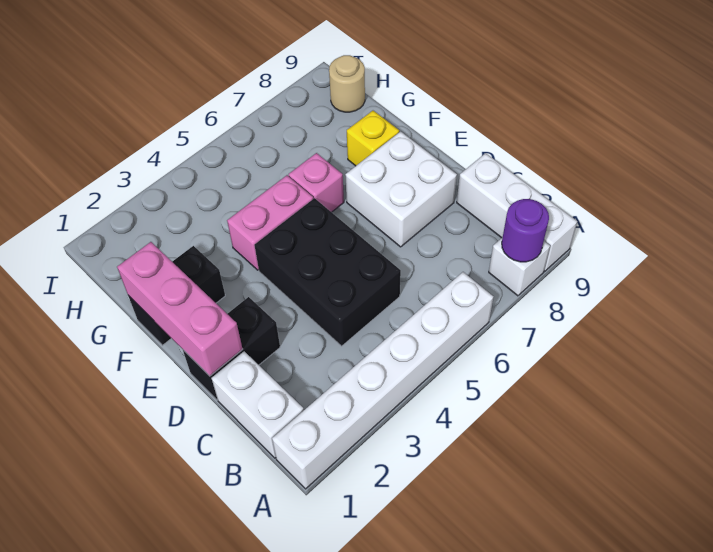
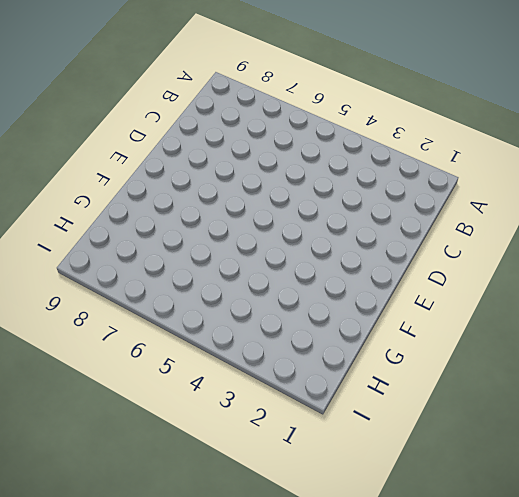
none -> white brick A1:A6 level 1
none -> white brick A8 level 1
none -> white brick A9:C9 level 1

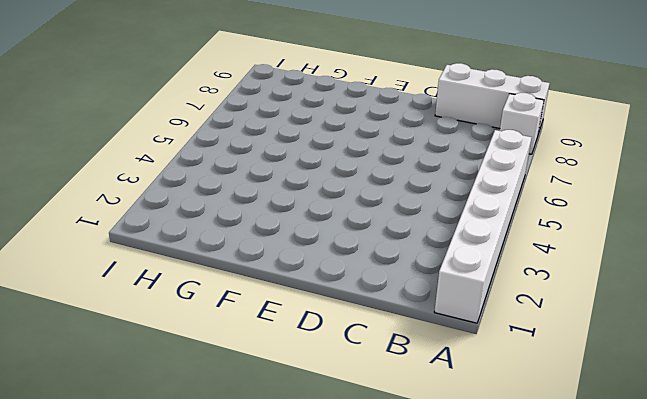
none -> white brick B1:C1 level 1
none -> black brick C4:E5 level 1
none -> black brick D1:D2 level 1

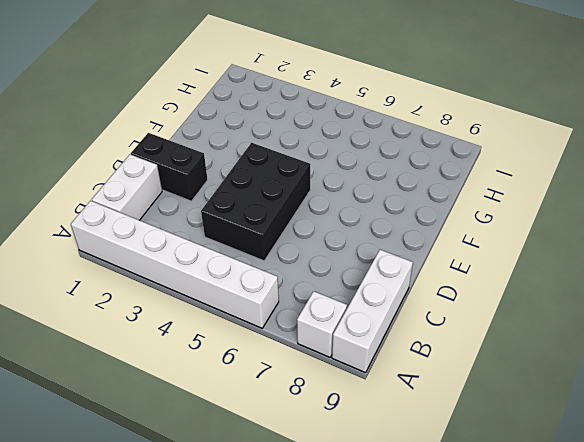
none -> white brick D7:E8 level 1
none -> black brick F1:F2 level 1
none -> pink brick F4:F5 level 1

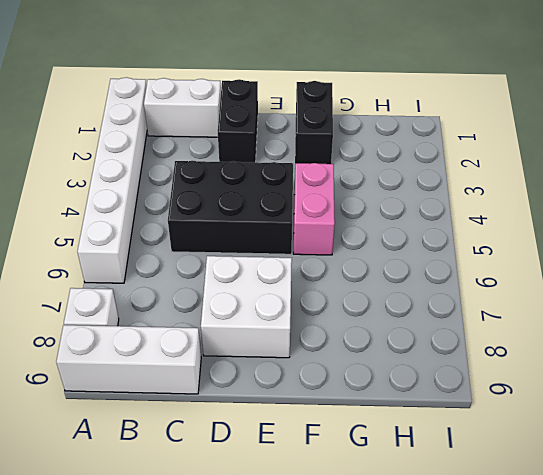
none -> pink brick F6 level 1
none -> yellow brick F8 level 1
none -> tan round brick H9 level 1

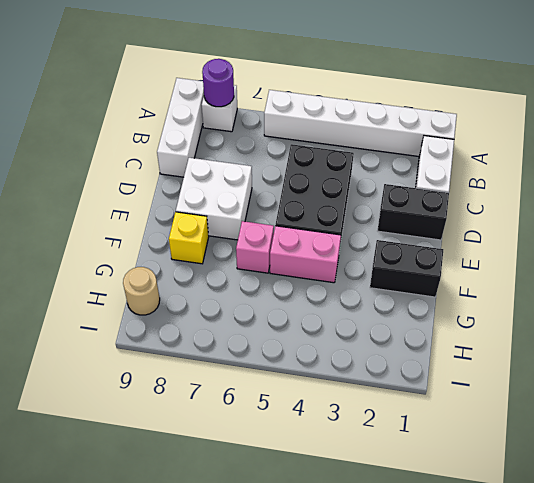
none -> pink brick D1:F1 level 2

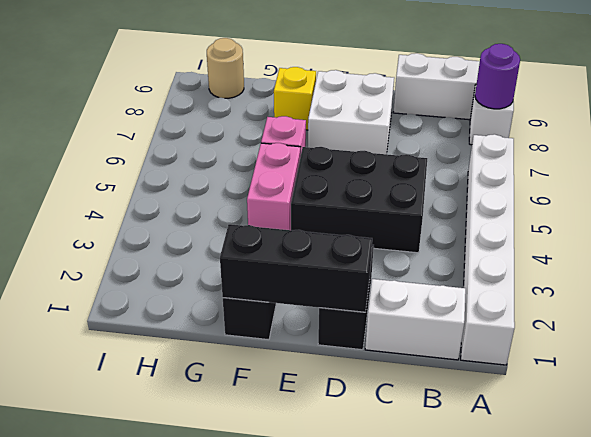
black brick D1:F1 level 2 -> pink brick D1:F1 level 2

